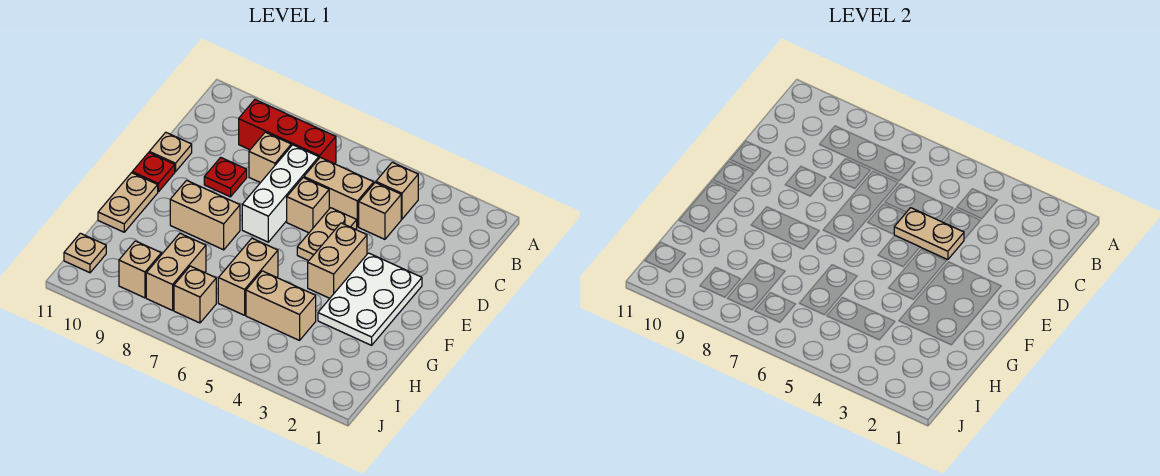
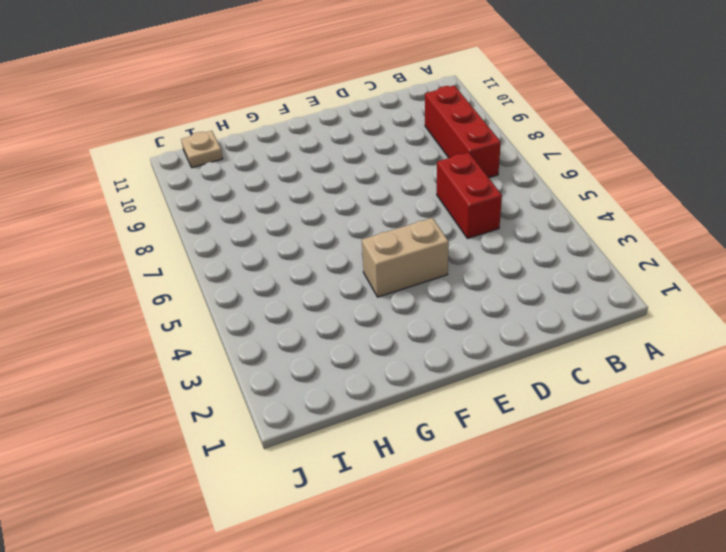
red brick C5:C6 level 1 -> tan brick C5:C6 level 1
none -> tan brick B4 level 1
none -> tan brick C4 level 1
none -> white brick C7:E7 level 1

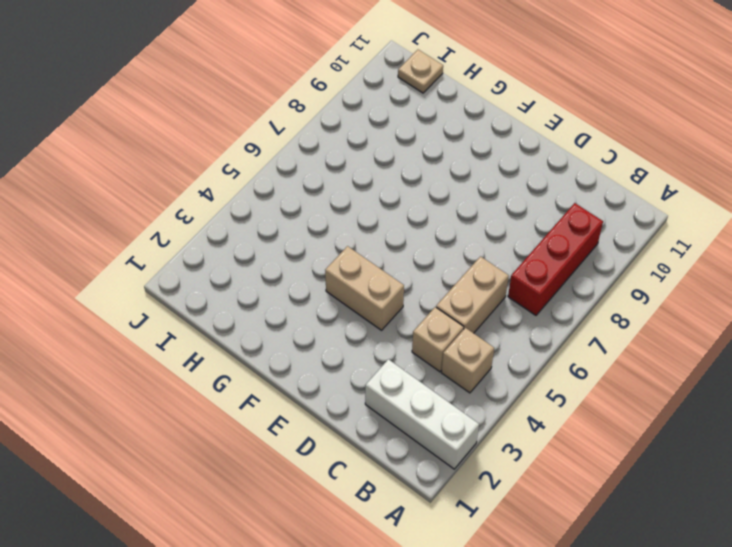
white brick A2:C2 level 1 -> white brick C7:E7 level 1
none -> tan brick C8 level 1
none -> tan plate D5:E5 level 1
none -> tan brick D6 level 1

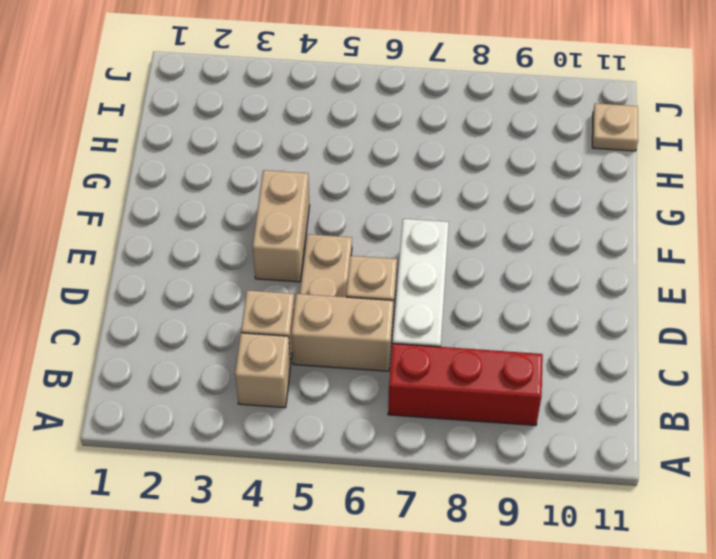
none -> tan brick C8 level 1
none -> red plate D9 level 1
none -> tan plate D11 level 1

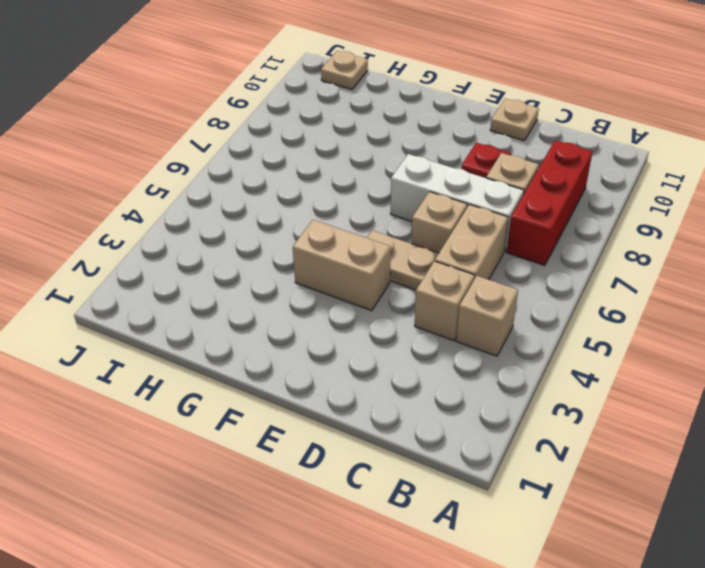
none -> white plate E2:G3 level 1
none -> red plate E11 level 1
none -> tan brick F8:F9 level 1

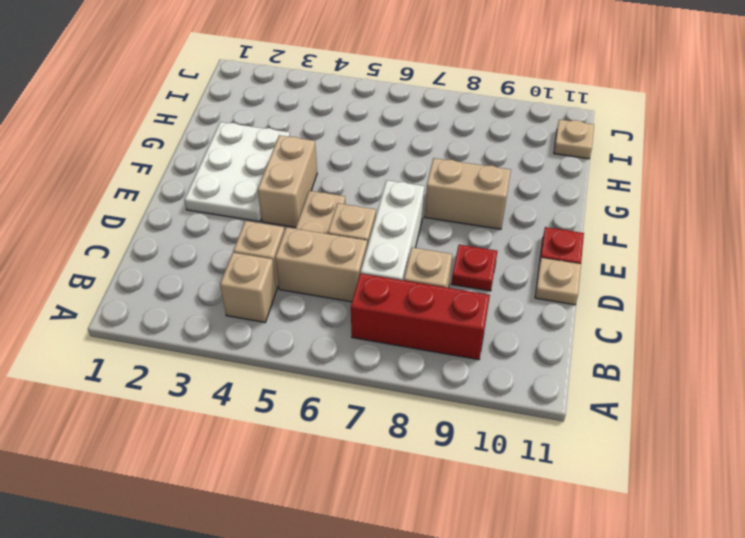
none -> tan plate F11:G11 level 1
none -> tan brick G6:H6 level 1
none -> tan brick H4:H5 level 1

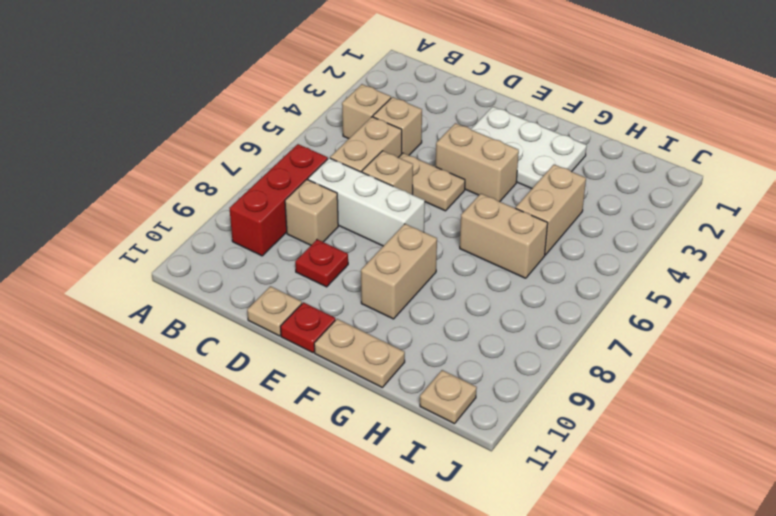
none -> tan brick H8:I8 level 1
none -> tan brick I7 level 1
none -> tan brick I9 level 1

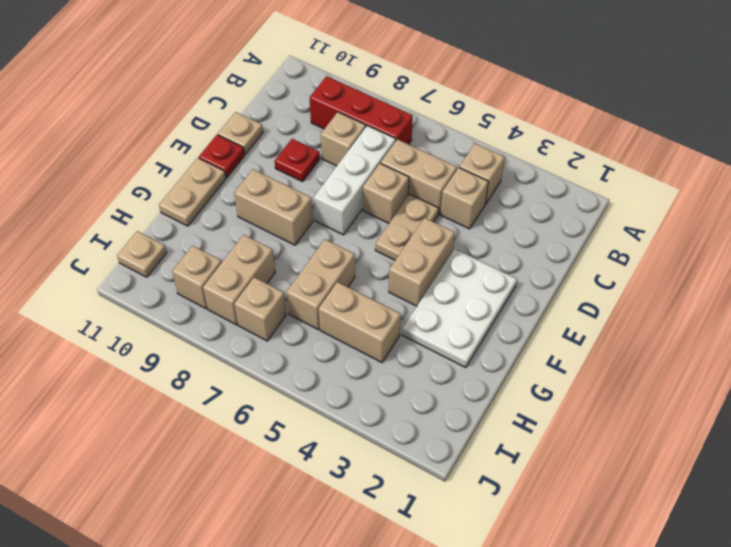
none -> tan plate D4:D5 level 2

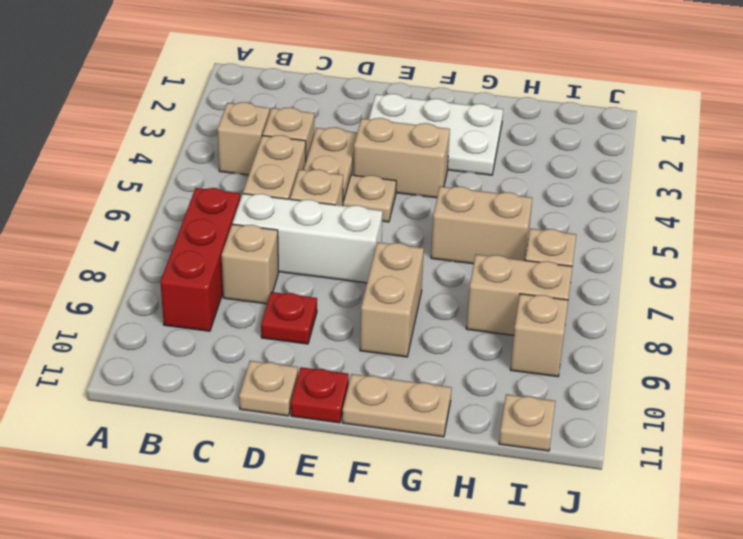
none -> tan brick H4:H5 level 1

